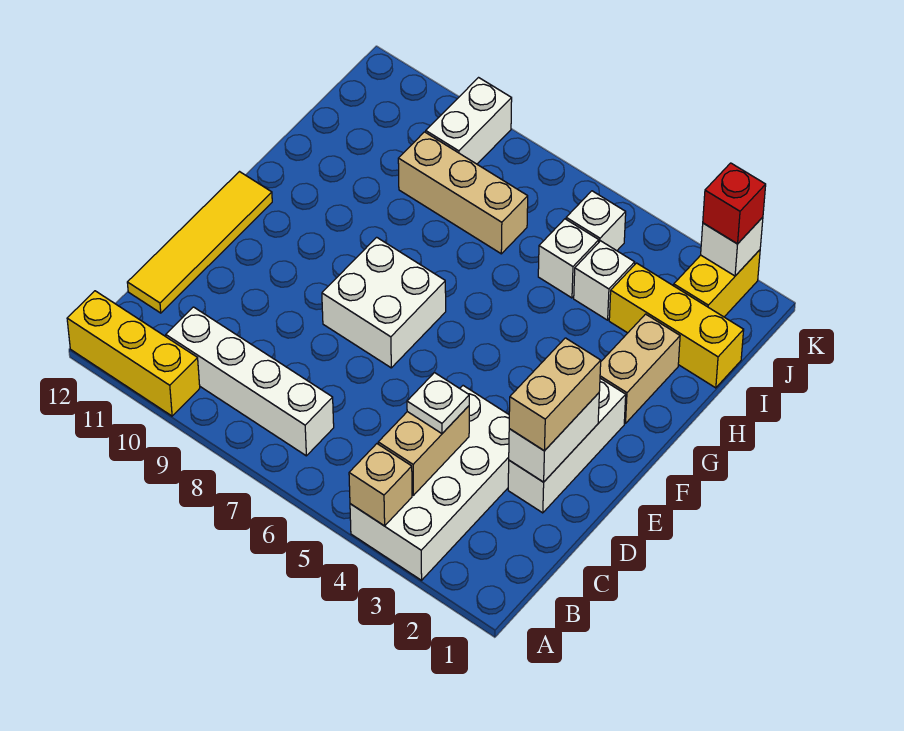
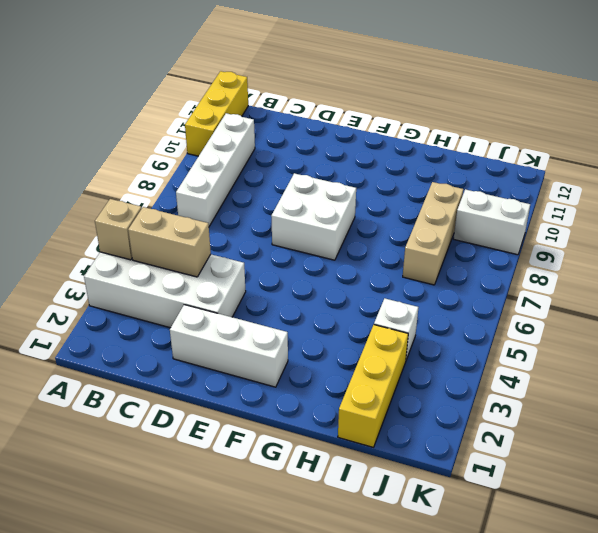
none -> yellow tile C12:F12 level 1
none -> tan brick G2:H2 level 1
none -> white brick I5 level 1

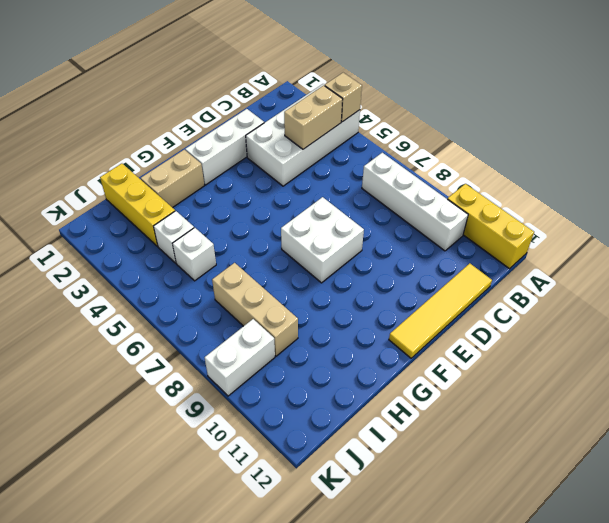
none -> yellow brick J2:K2 level 1
none -> white brick J5 level 1
none -> white brick D2:E2 level 2

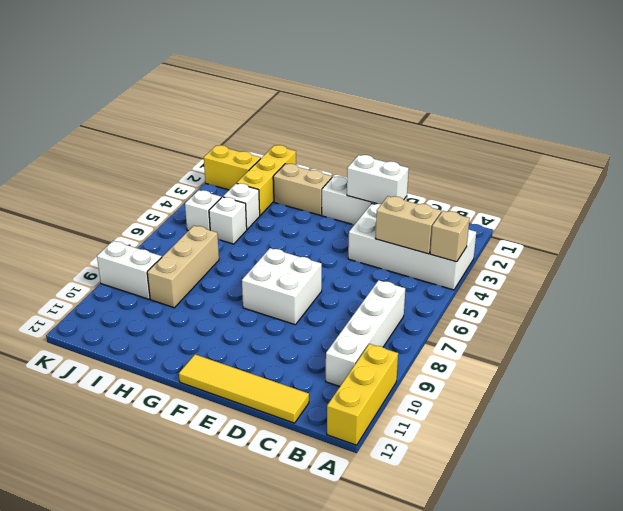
none -> white brick K2 level 2
none -> white plate C4 level 3
none -> tan brick D2:E2 level 3

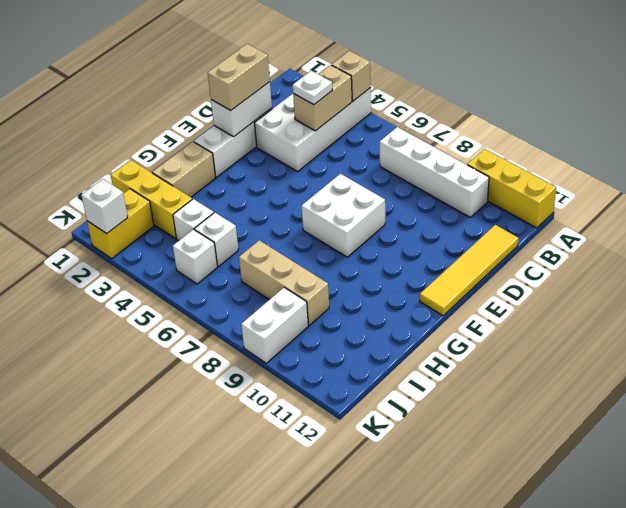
none -> red brick K2 level 3

